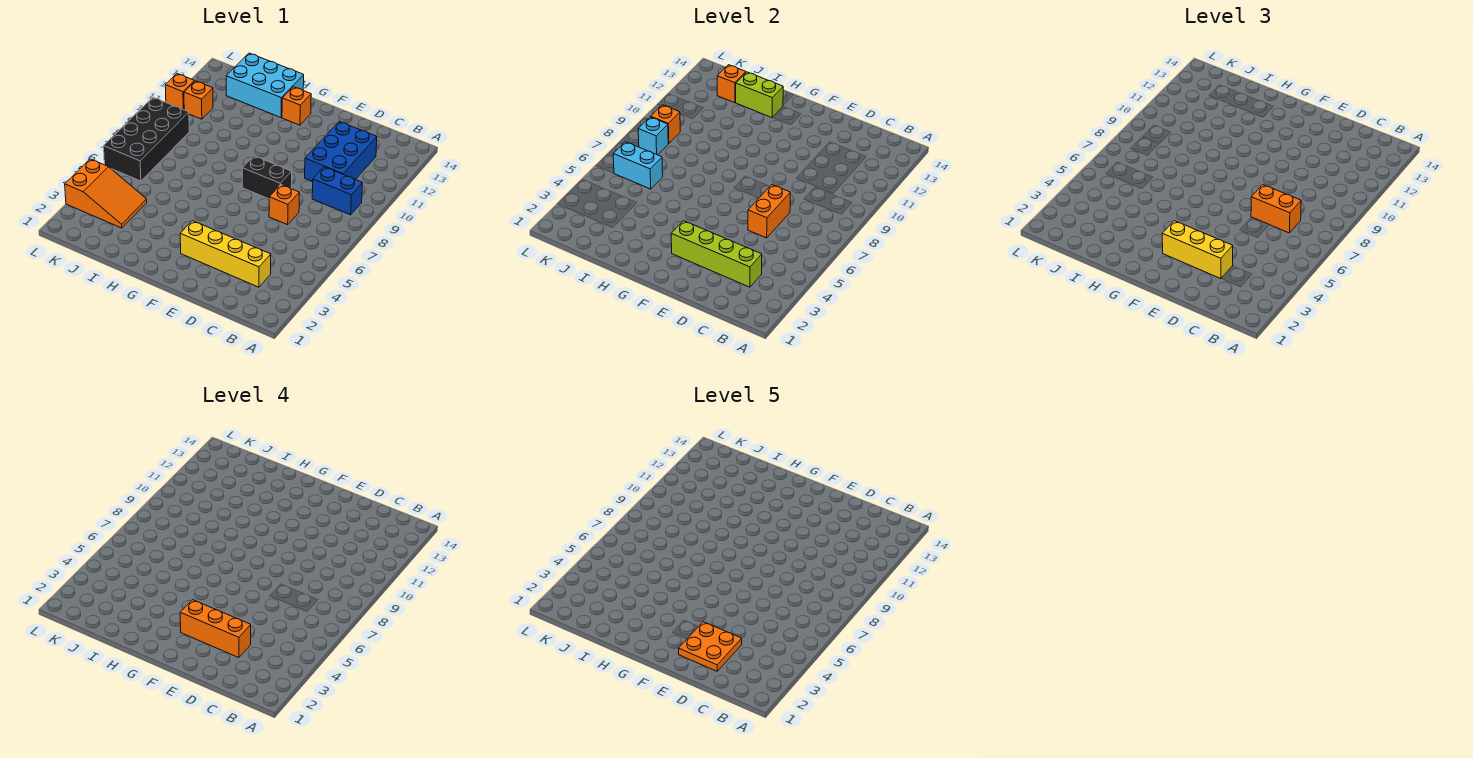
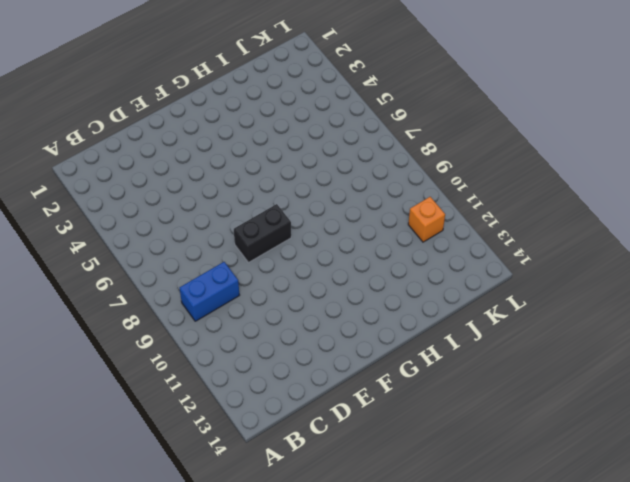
none -> yellow brick C3:F3 level 1
none -> blue brick C10:D12 level 1
none -> orange brick D7 level 1

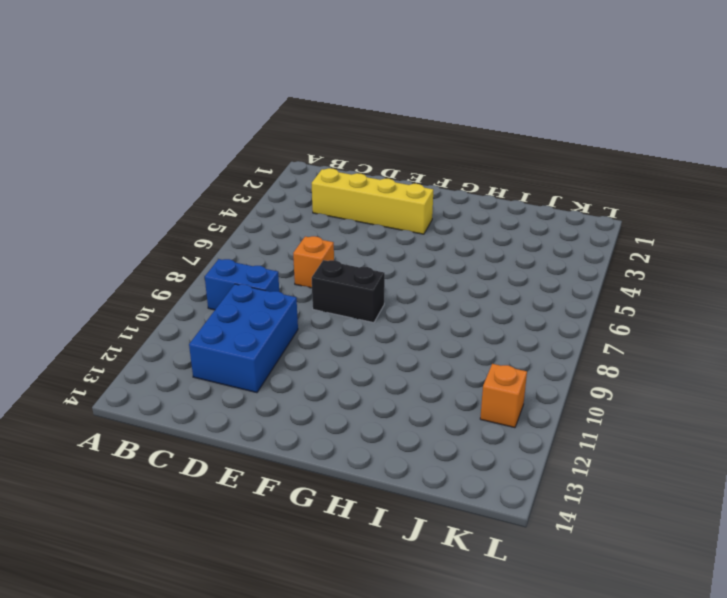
none -> orange brick G13 level 1
none -> cyan brick H13:J14 level 1
none -> orange slope J3:L4 level 1 top L

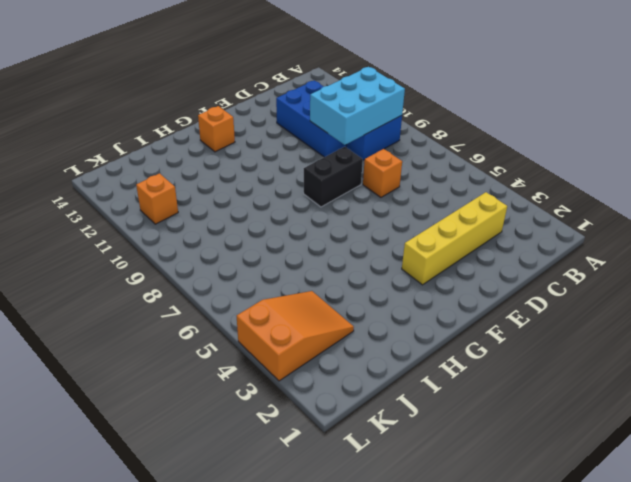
cyan brick B9:D10 level 2 -> cyan brick H13:J14 level 1
none -> black brick K6:L9 level 1
none -> orange brick L11 level 1
none -> lime brick C3:F3 level 2

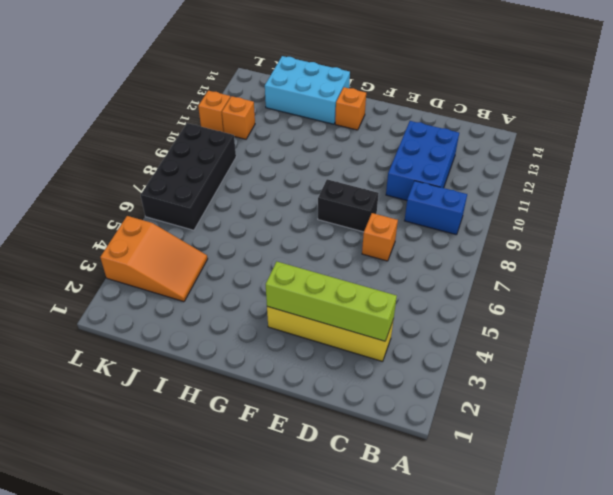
none -> orange brick D6:D7 level 2
none -> lime brick H13:I13 level 2
none -> cyan brick J6:K6 level 2

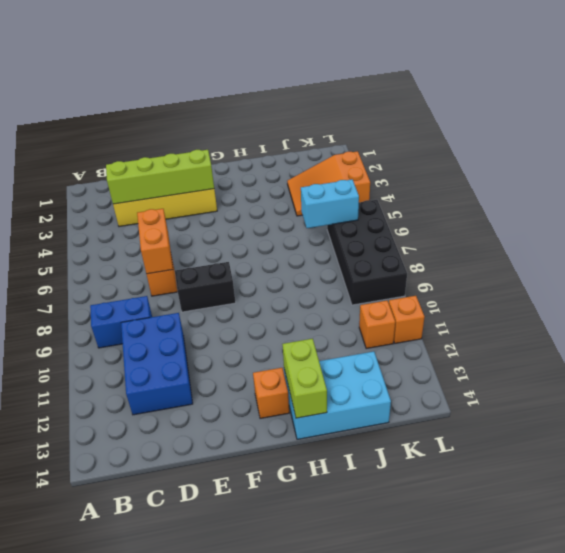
lime brick H13:H14 level 2 -> lime brick H13:I13 level 2
none -> orange brick J13 level 2
none -> cyan brick K8 level 2
none -> orange brick K9 level 2

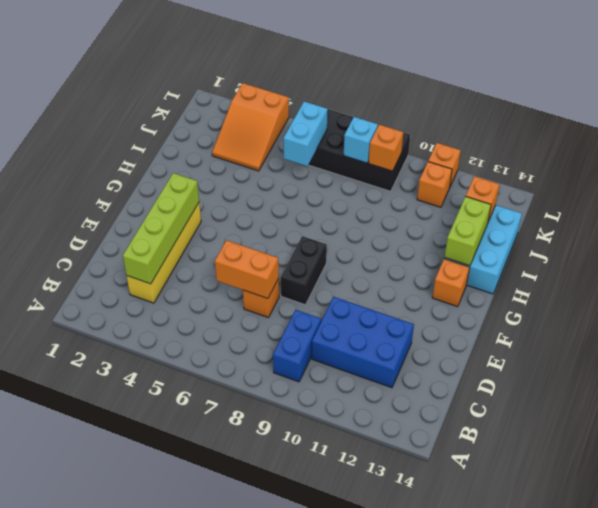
none -> orange brick C7:D7 level 3
none -> yellow brick D3:F3 level 3
none -> orange brick D3:F3 level 4

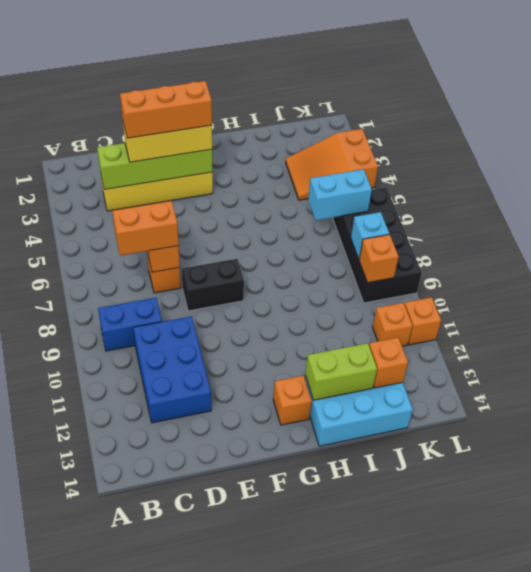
none -> orange plate D2:E3 level 5

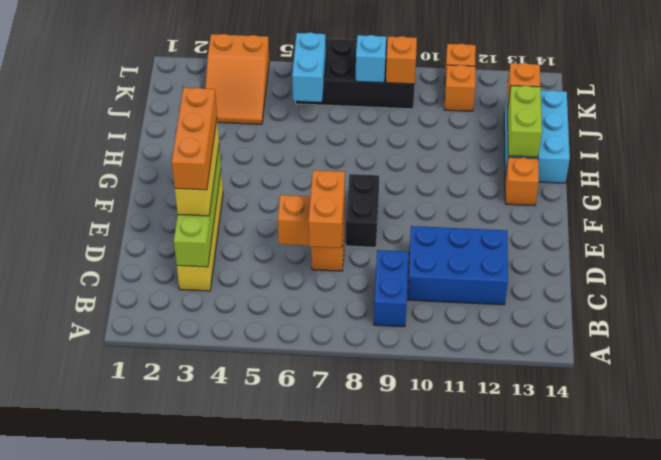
none -> orange plate D2:E3 level 5

